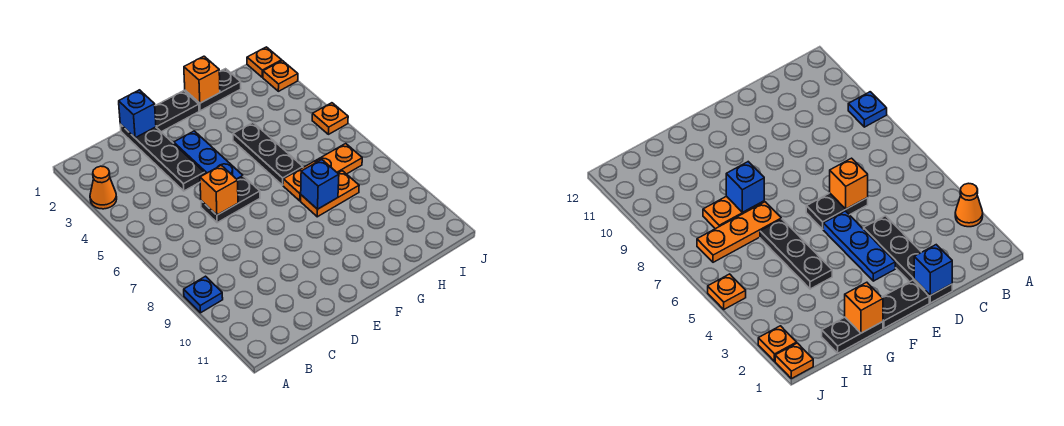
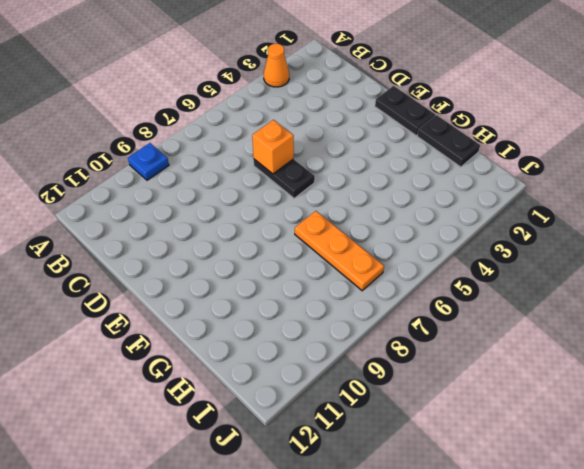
none -> black plate D1:D4 level 1
none -> blue plate E3:E5 level 1
none -> black plate G4:G6 level 1

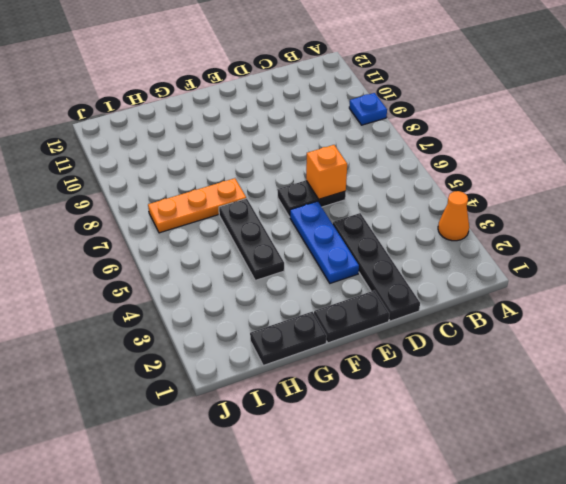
none -> orange plate G8:H8 level 1
none -> orange plate J1 level 1
none -> orange plate J2 level 1

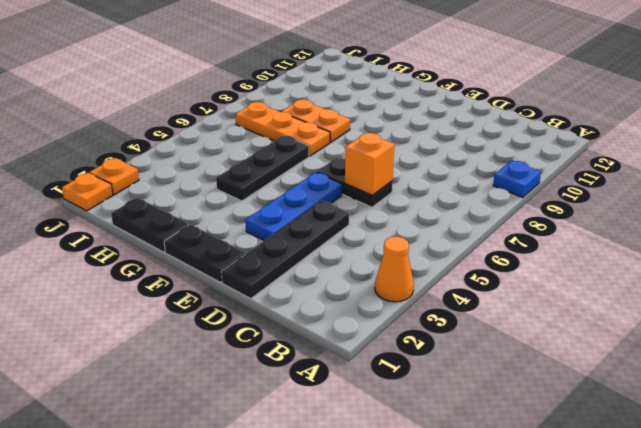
none -> orange plate J5 level 1
none -> blue brick D1 level 2
none -> orange brick G1 level 2

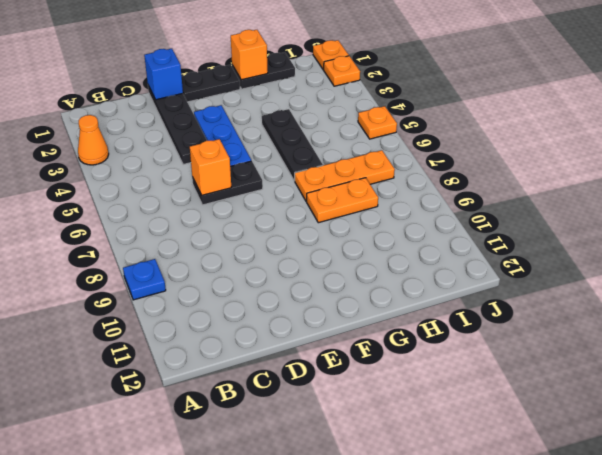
none -> blue brick G8 level 2

